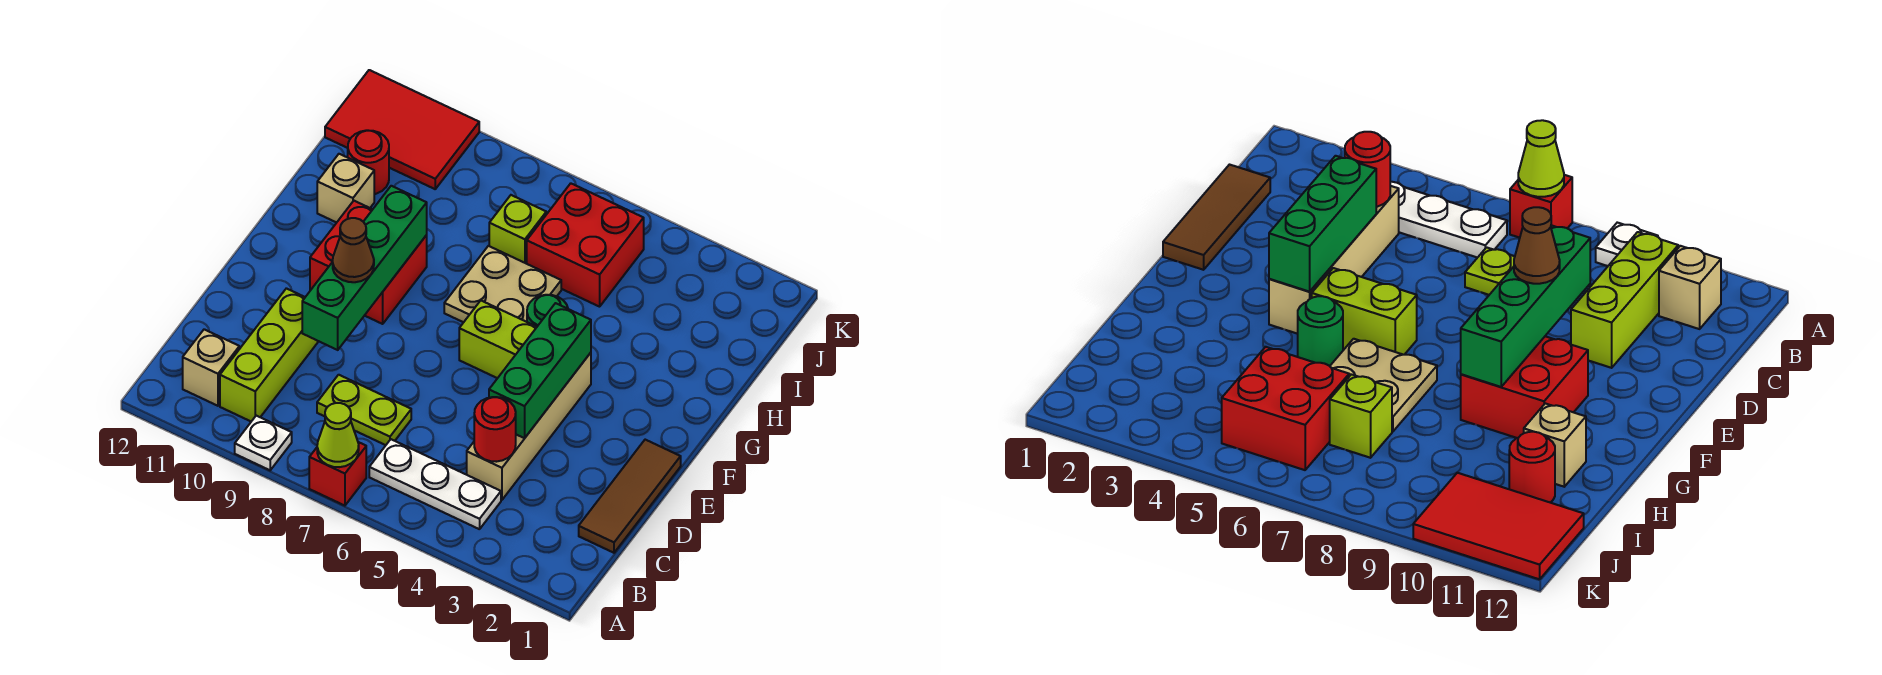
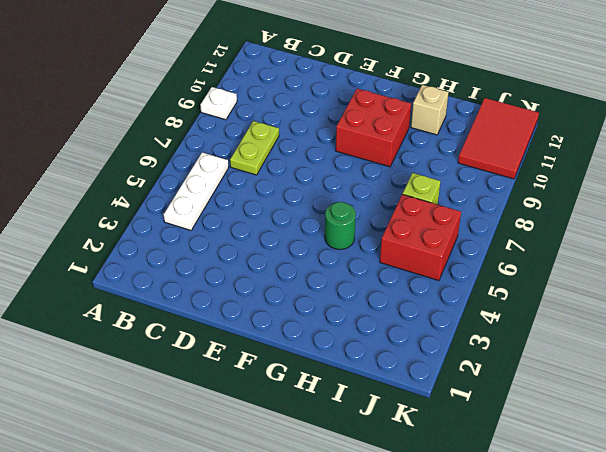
none -> red brick A7 level 1
none -> lime brick B10:D10 level 1
none -> tan brick B11 level 1

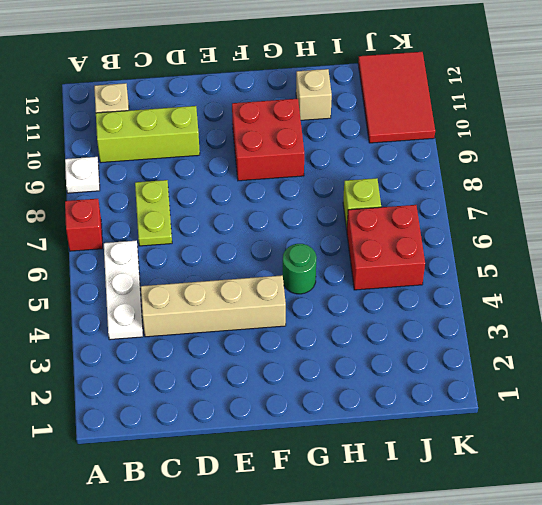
none -> brown tile C1:E1 level 1
none -> lime brick F5:F6 level 1
none -> tan plate G6:H7 level 1

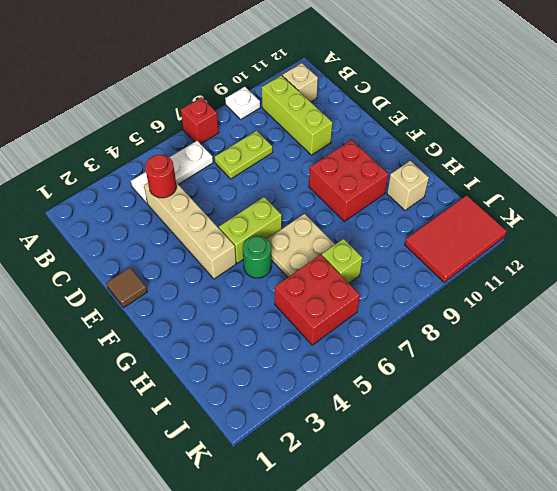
brown tile E1 level 1 -> brown tile C1:E1 level 1
none -> red round brick I11 level 1
none -> lime cone A7 level 2
none -> green brick D4:F4 level 2

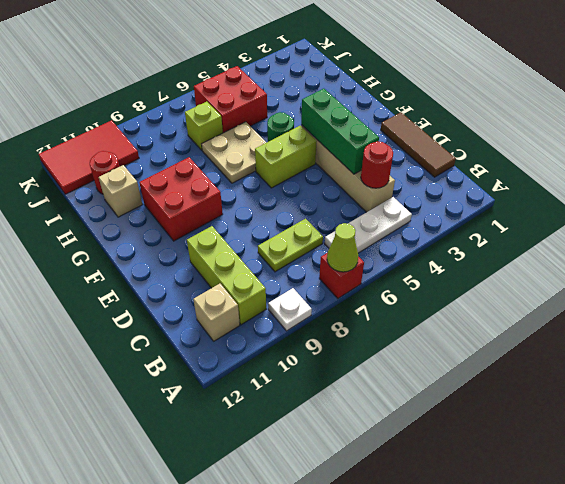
none -> green brick D9:G9 level 2
none -> brown cone E9 level 3

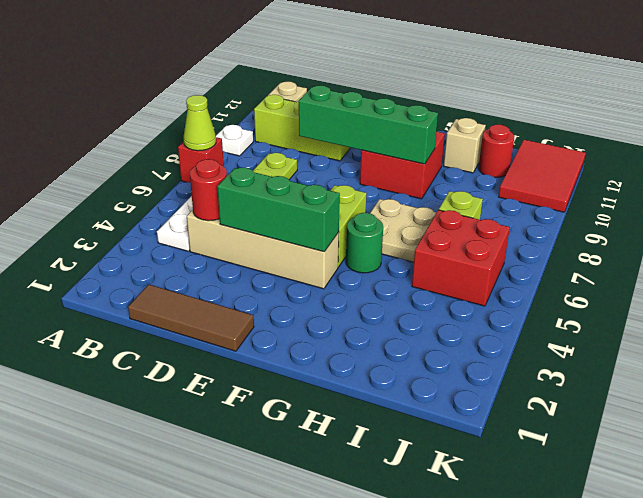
none -> brown cone E9 level 3

